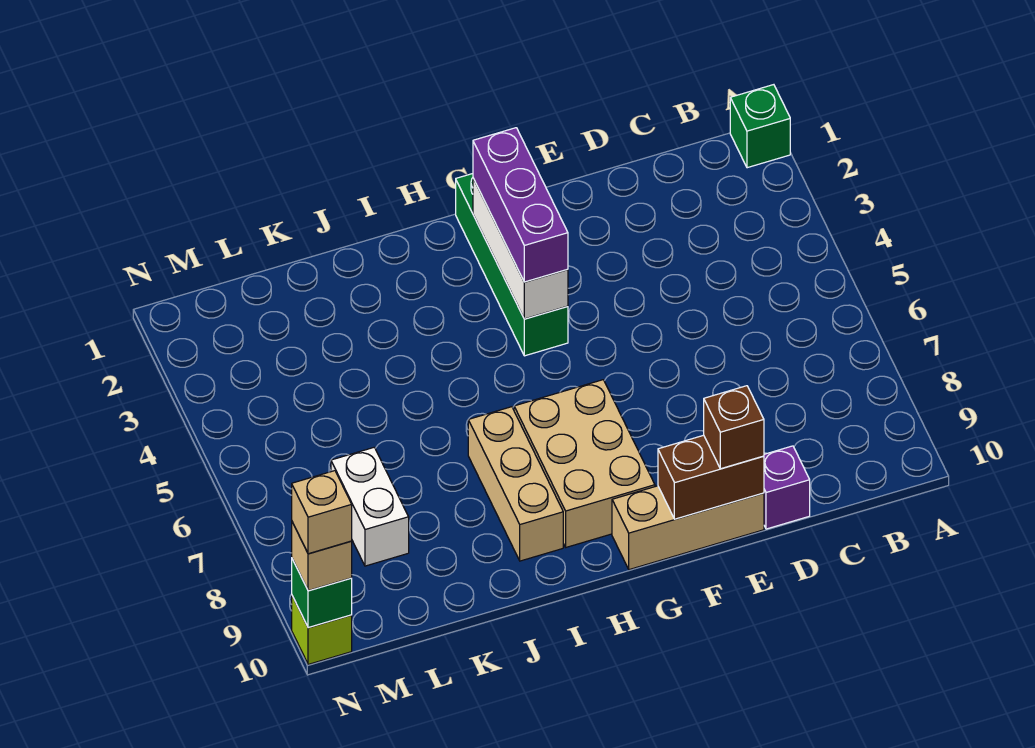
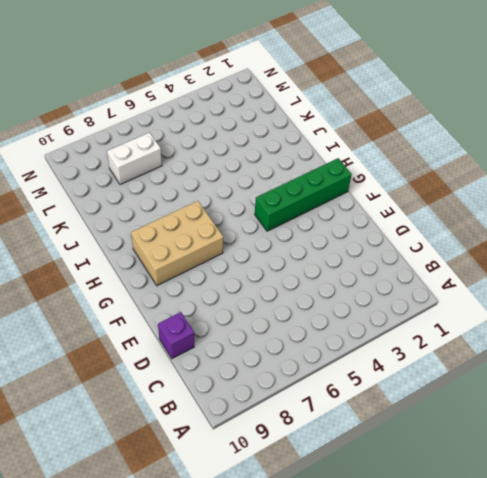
none -> green brick A1 level 1
none -> tan brick E10:G10 level 1
none -> tan brick I7:I9 level 1

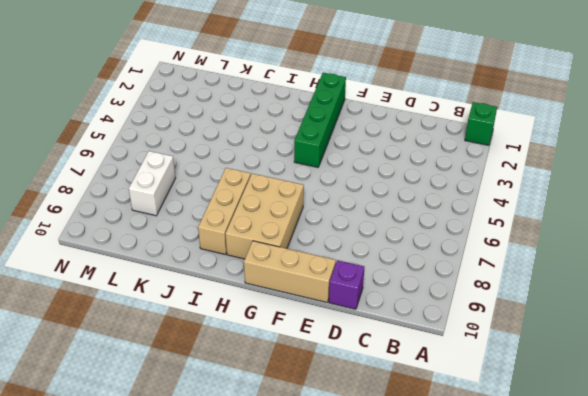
none -> lime brick N10 level 1
none -> brown brick E10:F10 level 2
none -> white brick G2:G4 level 2

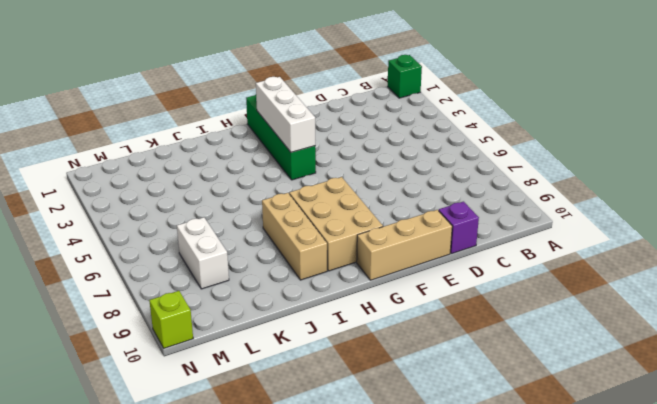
none -> brown brick E10:F10 level 2
none -> green brick N10 level 2
none -> brown brick E10 level 3

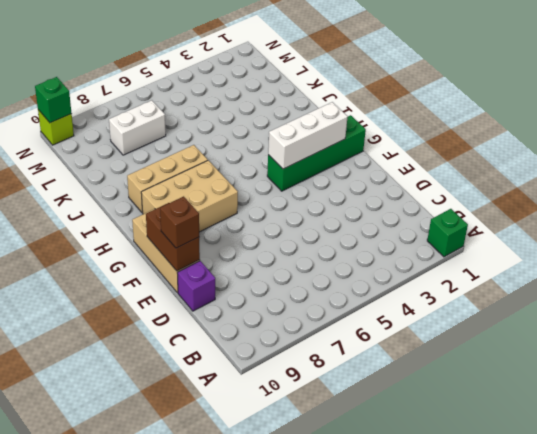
none -> purple brick G2:G4 level 3
none -> tan brick N10 level 3
none -> tan brick N10 level 4

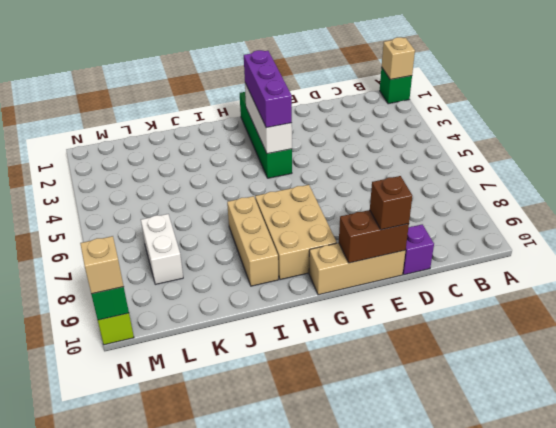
tan brick A1 level 2 -> tan brick N10 level 4

